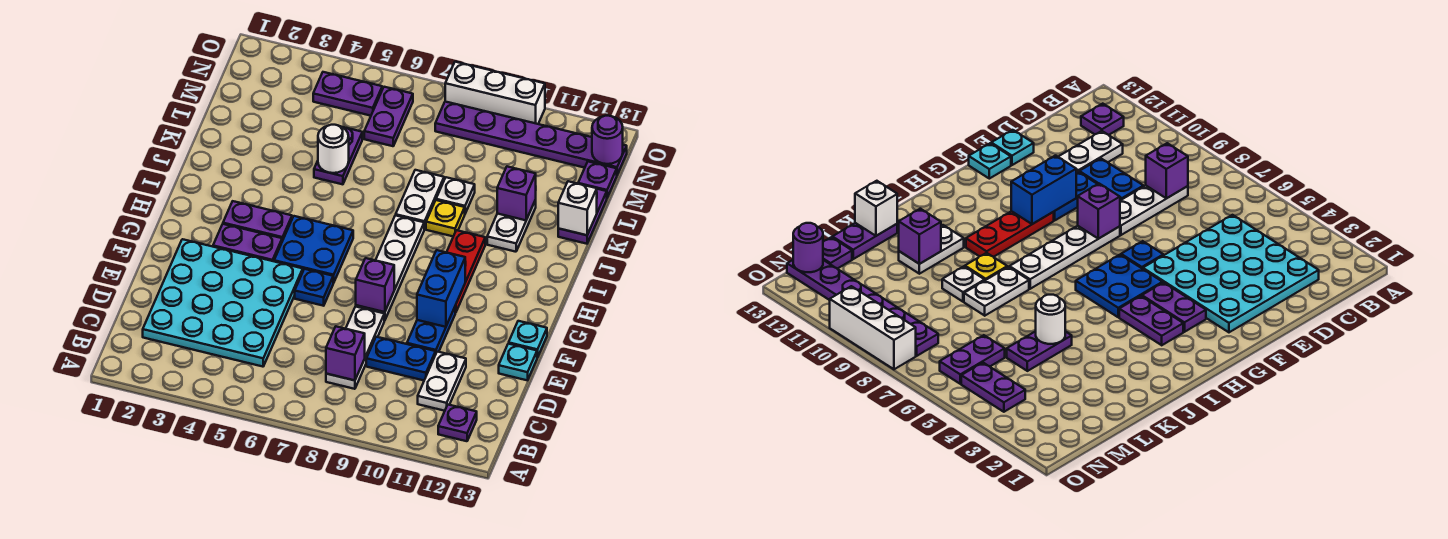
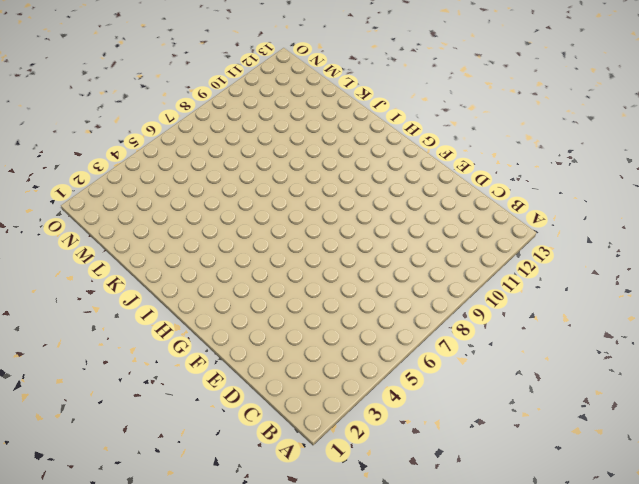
none -> purple plate B12 level 1
none -> cyan plate C2:F5 level 1
none -> white plate C8:E8 level 1
none -> white plate C11:D11 level 1

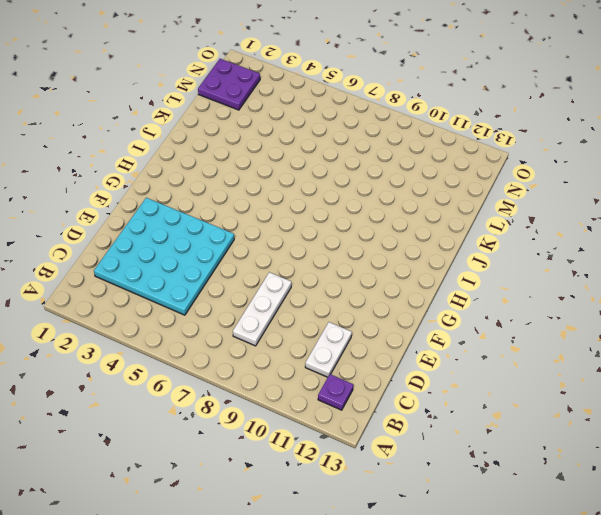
purple plate M1:N2 level 1 -> none
none -> blue plate D9:D10 level 1
none -> blue plate E10:F10 level 1
none -> cyan plate E13 level 1
none -> blue plate F6 level 1

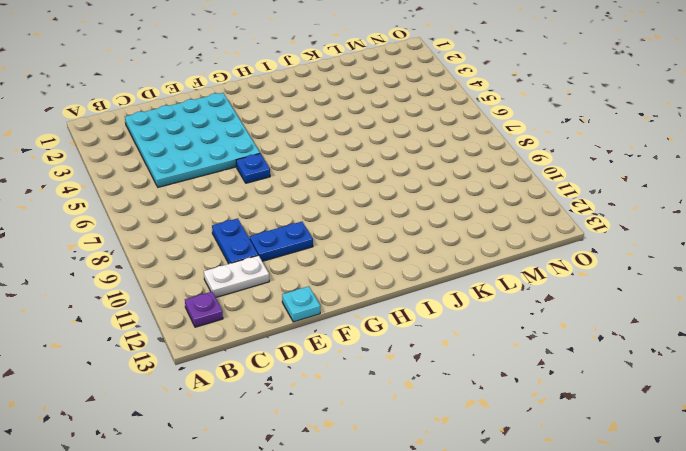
none -> white plate C8:E8 level 1
none -> white plate F8:I8 level 1
none -> cyan plate F13 level 1
none -> purple plate G3:G4 level 1

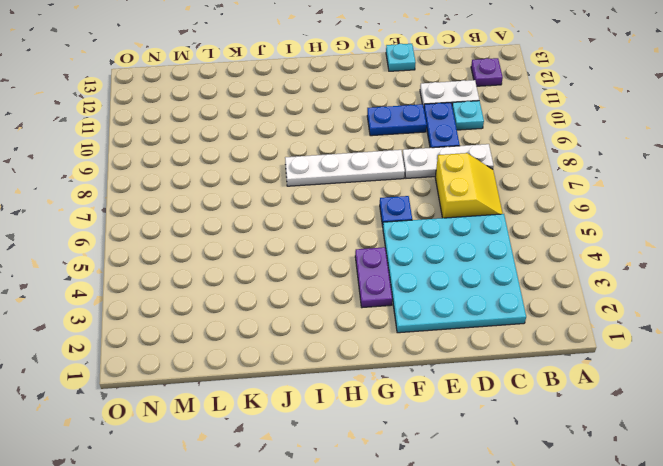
yellow slope C6:D7 level 1 top D -> none
cyan plate C10 level 1 -> cyan plate F13 level 1
none -> blue plate G5:H6 level 1
none -> red plate G10:I10 level 1
none -> purple plate H3:H4 level 1
none -> white plate J8:K8 level 1

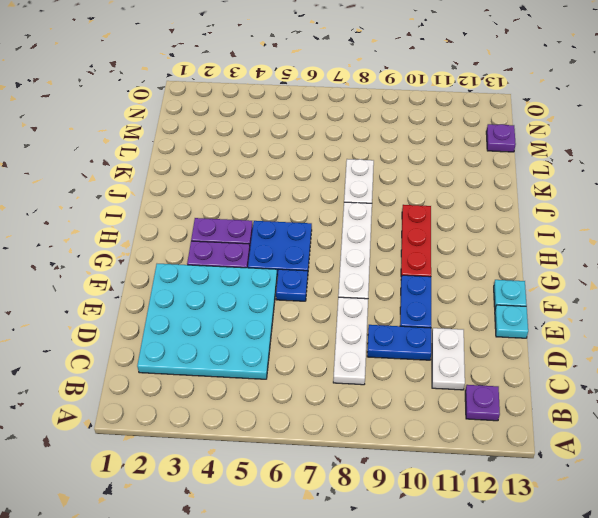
none -> yellow plate J9 level 1
none -> white plate J11:K11 level 1
none -> purple plate K5:L5 level 1
none -> white plate K9 level 1

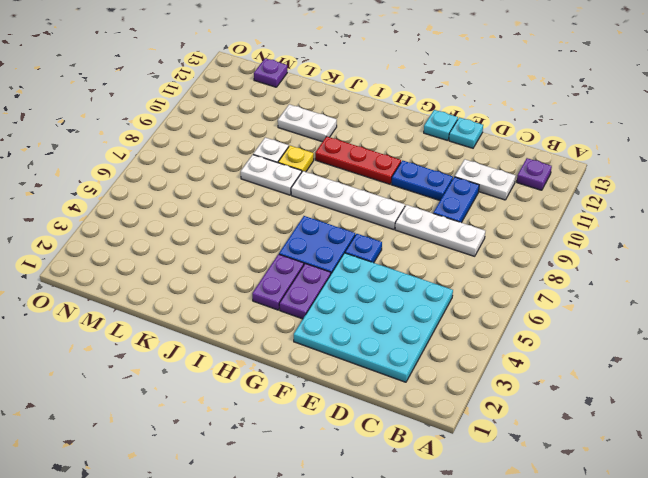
none -> purple plate K5:L5 level 1
none -> purple plate K13:L13 level 1
none -> purple plate M6:N6 level 1
none -> purple plate N4:N5 level 1

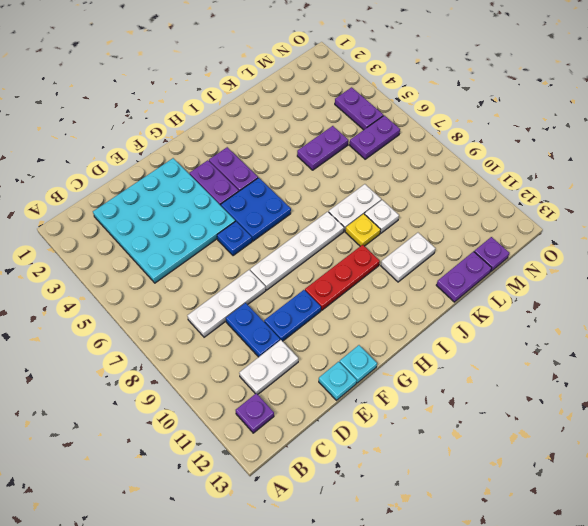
none -> purple plate N8:N13 level 1
none -> white brick O8:O10 level 1
none -> purple brick C8 level 2
none -> purple brick F8 level 2

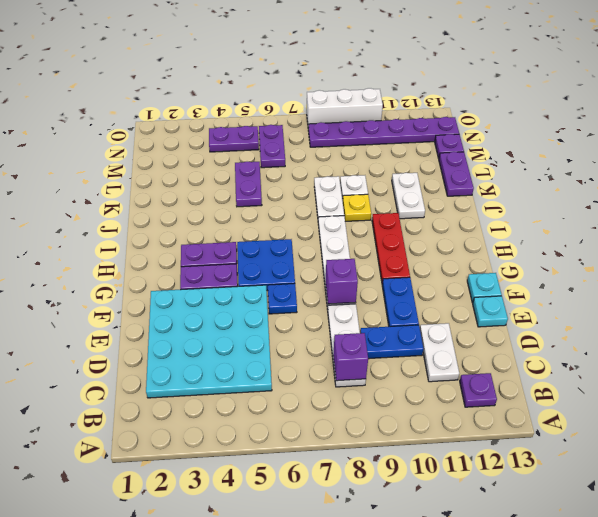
none -> blue brick F10:G10 level 2
none -> white round brick K5 level 2
none -> purple brick K11 level 2
none -> white brick K13 level 2

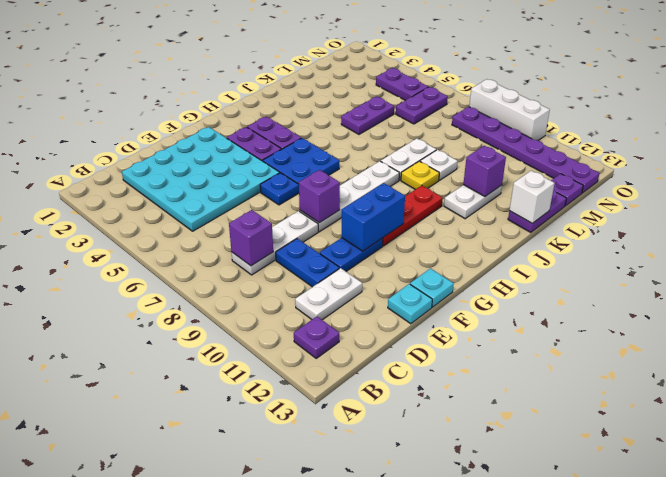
none -> white round brick K5 level 2
none -> purple round brick N13 level 2

